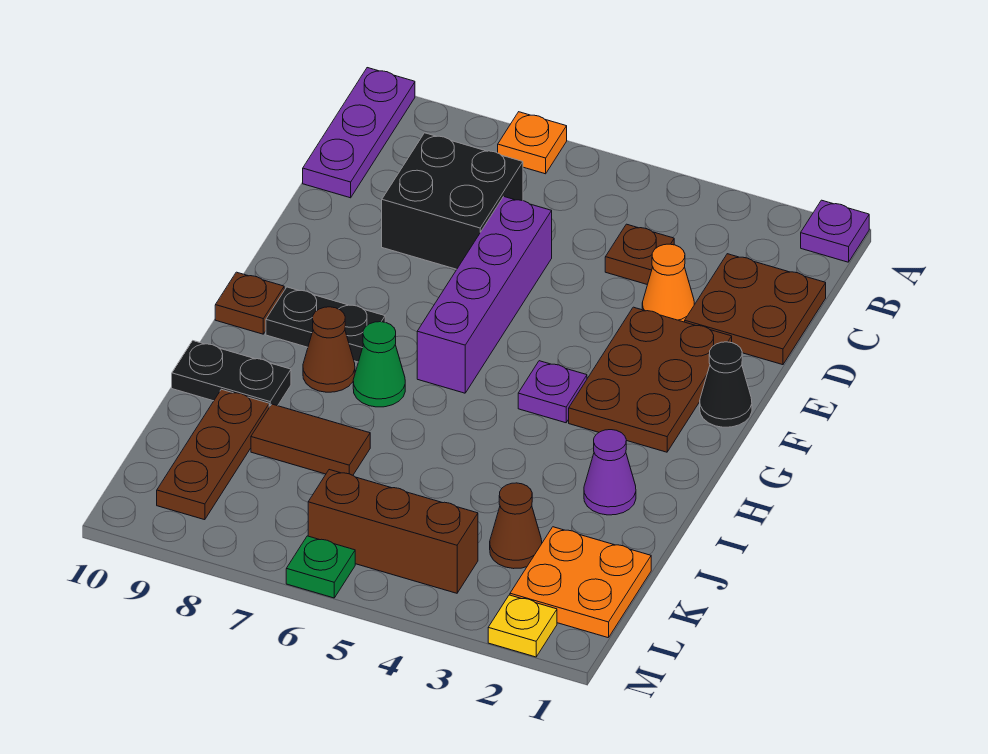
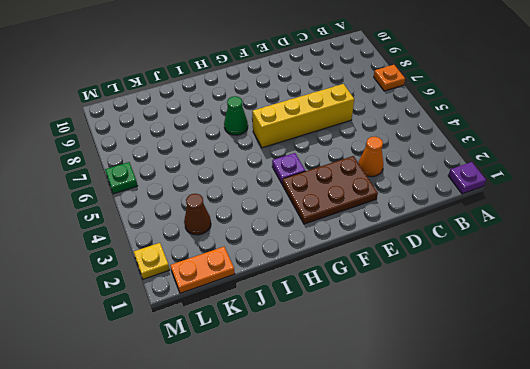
yellow brick D6:G6 level 1 -> purple brick D6:G6 level 1
orange plate K1:L1 level 1 -> orange plate K1:L2 level 1
none -> purple plate A10:C10 level 1
none -> brown plate C1:D2 level 1
none -> brown plate C4 level 1

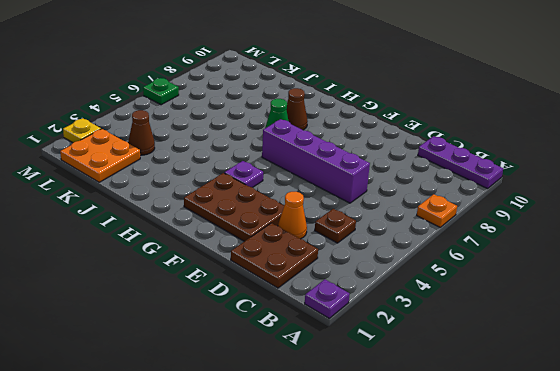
none -> black brick C7:D8 level 1
none -> black cone F1 level 1
none -> black plate G8:G9 level 1

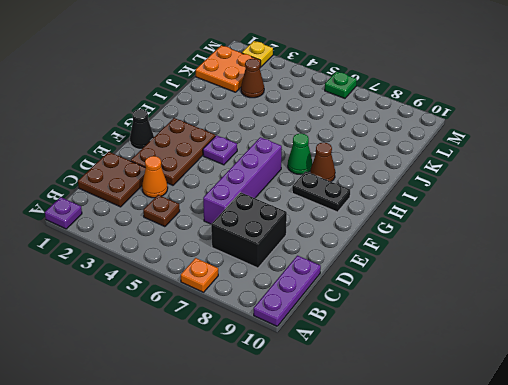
none -> brown plate G10 level 1
none -> purple cone I2 level 1
none -> black plate I9:I10 level 1

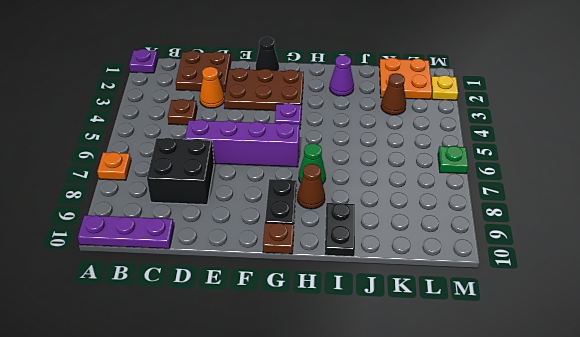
none -> brown tile J7:J8 level 1
none -> brown plate J9:L9 level 1
none -> brown brick L4:L6 level 1

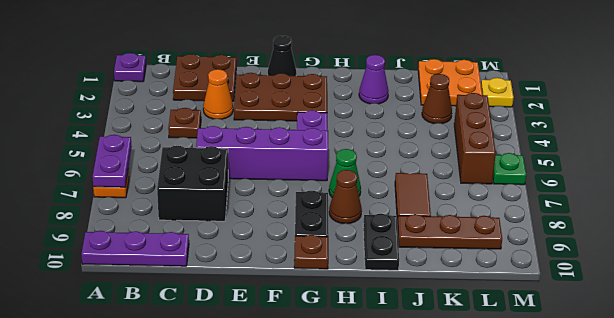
purple plate A6:A7 level 2 -> none

